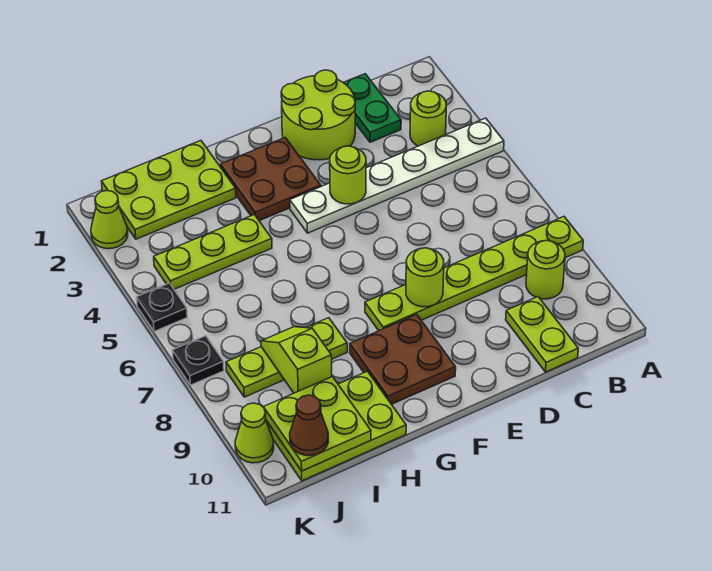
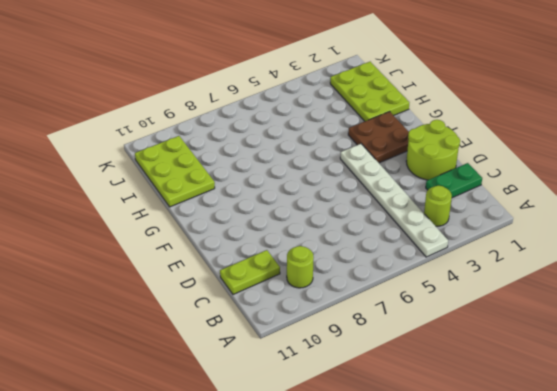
none -> lime plate A8:F8 level 1
none -> brown plate F9:G10 level 1
none -> lime plate H4:J4 level 1

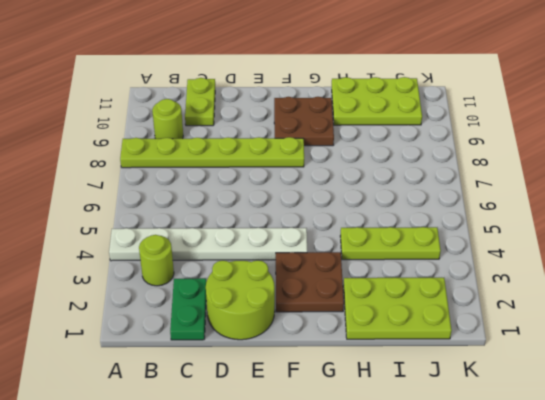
none -> lime plate H8:J8 level 1
none -> lime cone K2 level 1
none -> black plate K5 level 1

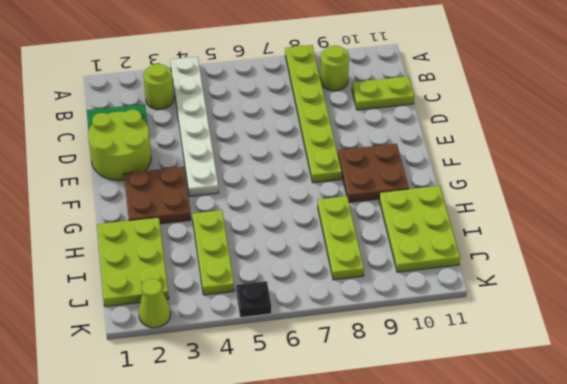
none -> black plate K7 level 1
none -> lime cone K10 level 1
none -> lime round brick E4 level 2

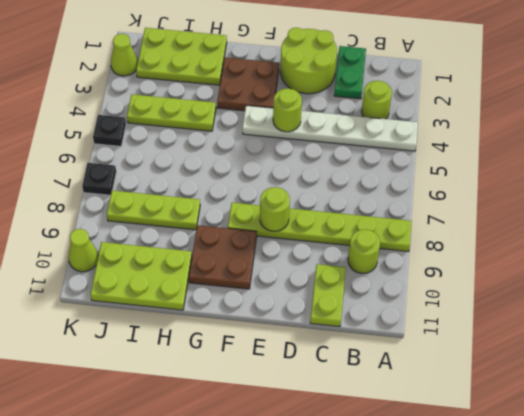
none -> lime slope I8:I9 level 2 top 9
none -> lime plate I10:J11 level 2
none -> brown cone J11 level 3

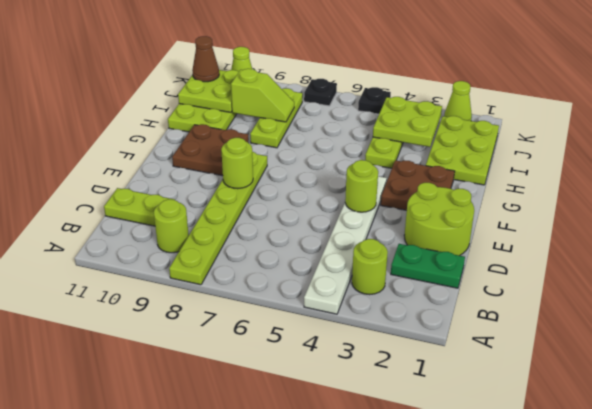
lime plate I3:J4 level 2 -> none

